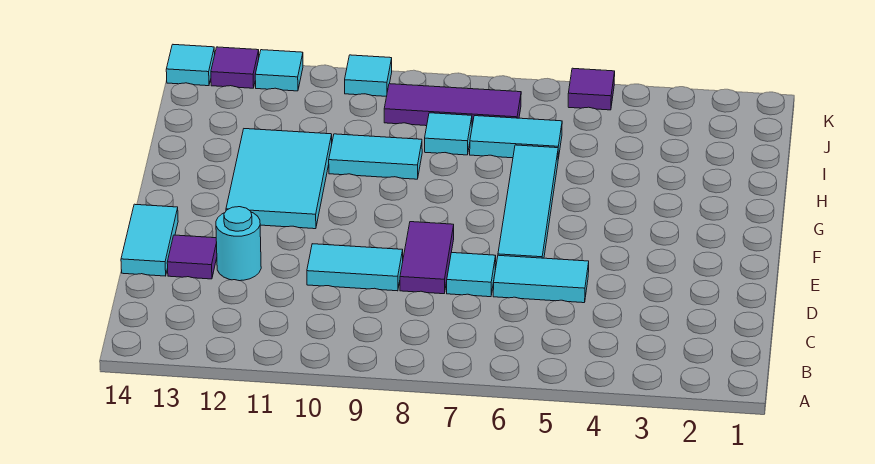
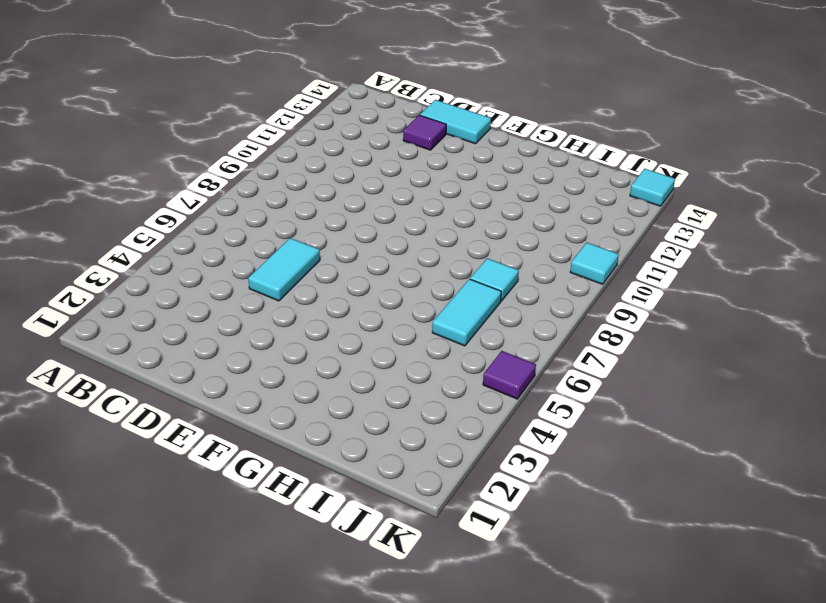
none -> cyan tile D7 level 1
none -> purple tile D8:E8 level 1
none -> cyan tile D9:D10 level 1

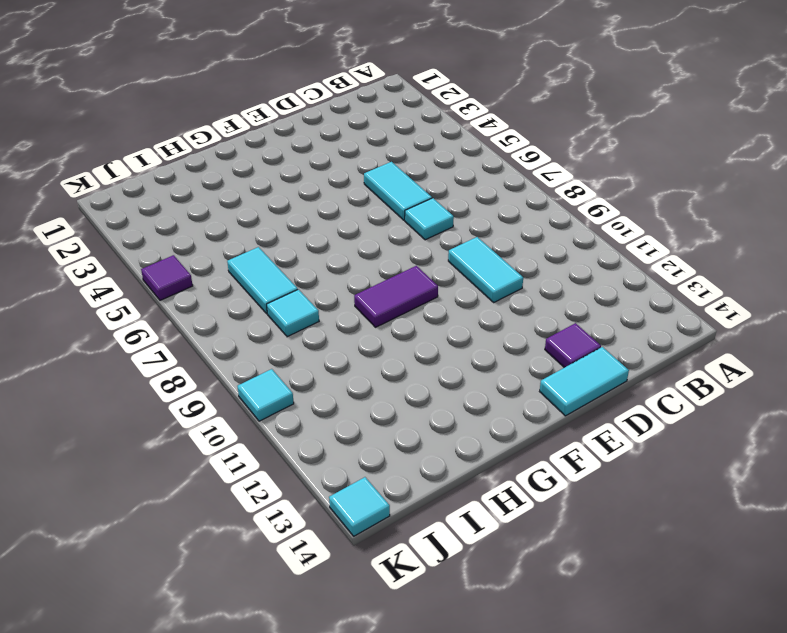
purple tile F9:G9 level 1 -> purple tile D8:E8 level 1
none -> cyan round brick D12 level 1
none -> cyan tile E6:H6 level 1
none -> cyan tile F11:H12 level 1

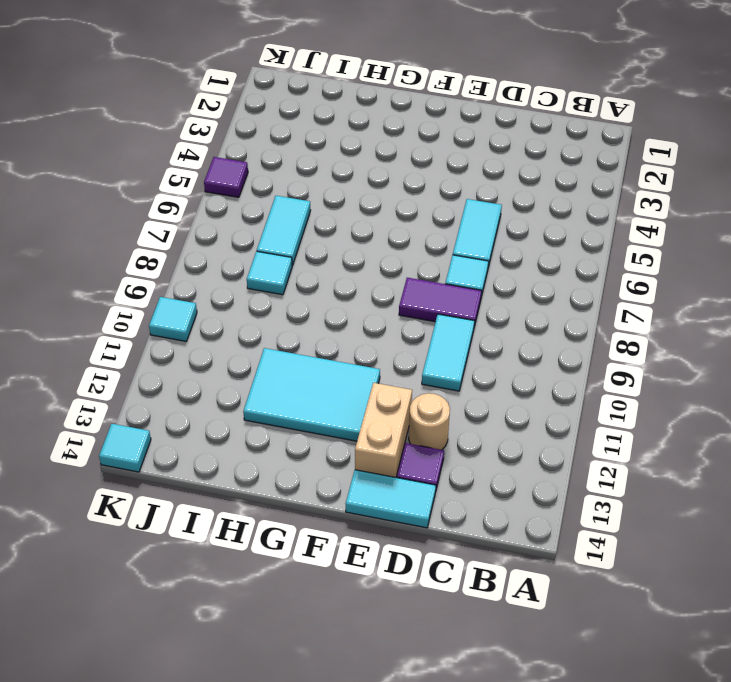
tan round brick D12 level 1 -> cyan round brick D12 level 1
tan brick E12:E13 level 1 -> none
none -> cyan tile E6:H6 level 1
none -> cyan tile H9:H10 level 1
none -> purple tile J7:J9 level 1

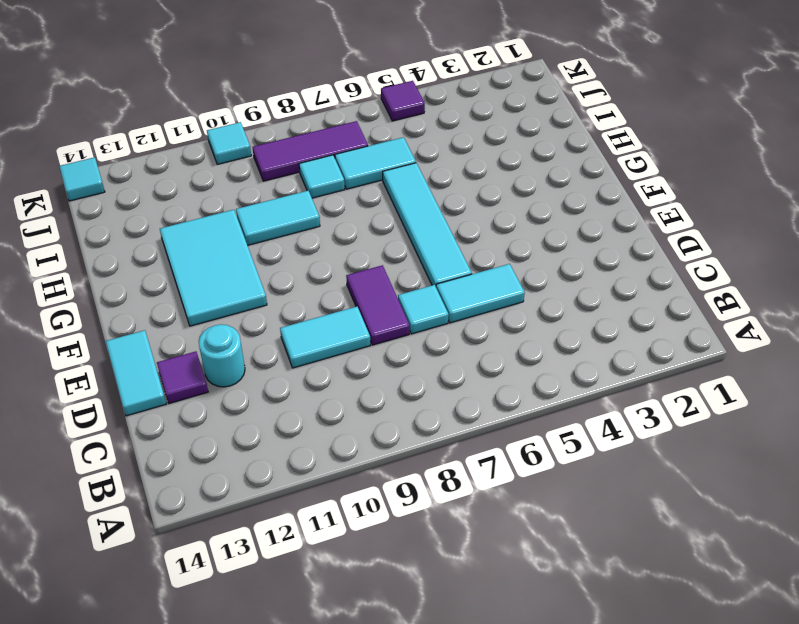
none -> cyan tile K12 level 1
none -> purple tile K13 level 1

